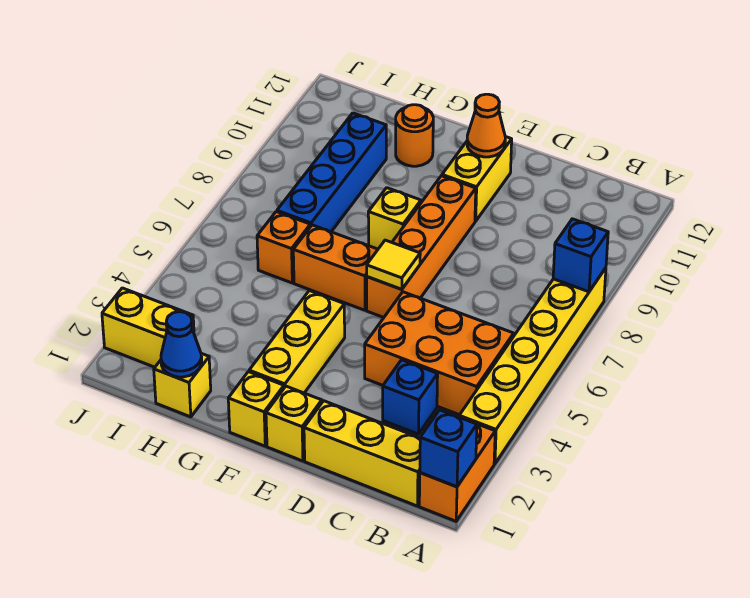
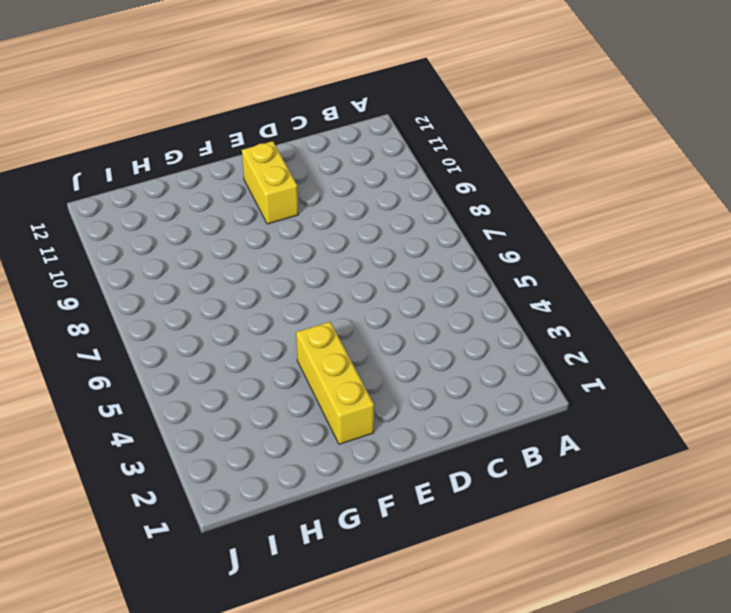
none -> orange brick A1:A2 level 1
none -> yellow brick A3:A8 level 1
none -> yellow brick B1:D1 level 1

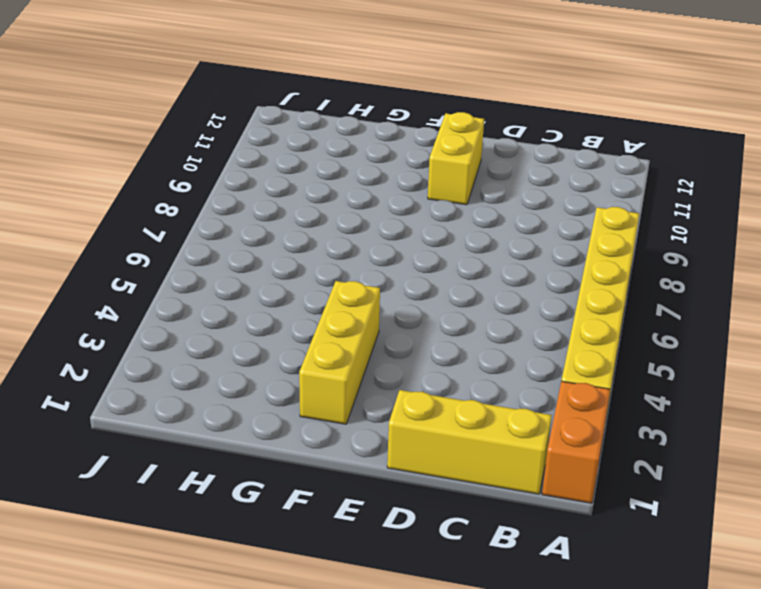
none -> orange brick B4:D5 level 1
none -> blue brick C3 level 1
none -> yellow brick E1 level 1

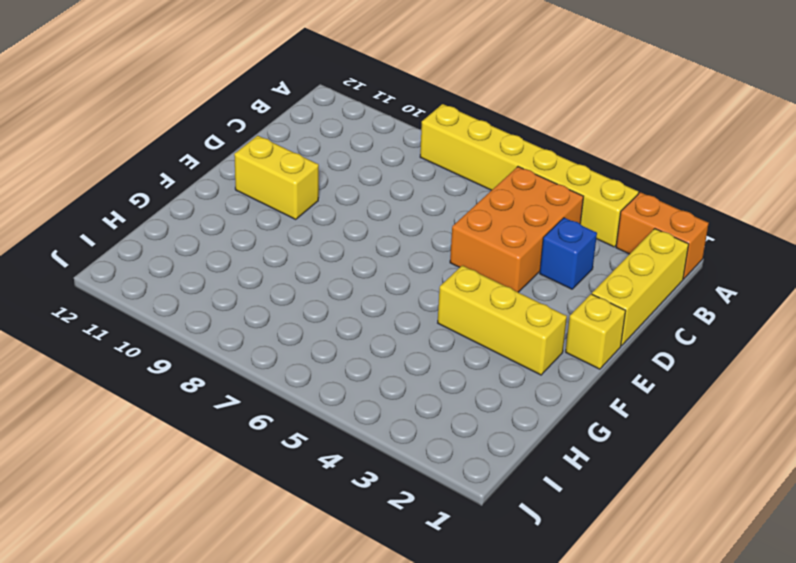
none -> orange brick E6:E9 level 1
none -> yellow brick F1 level 1
none -> orange brick F6:G6 level 1

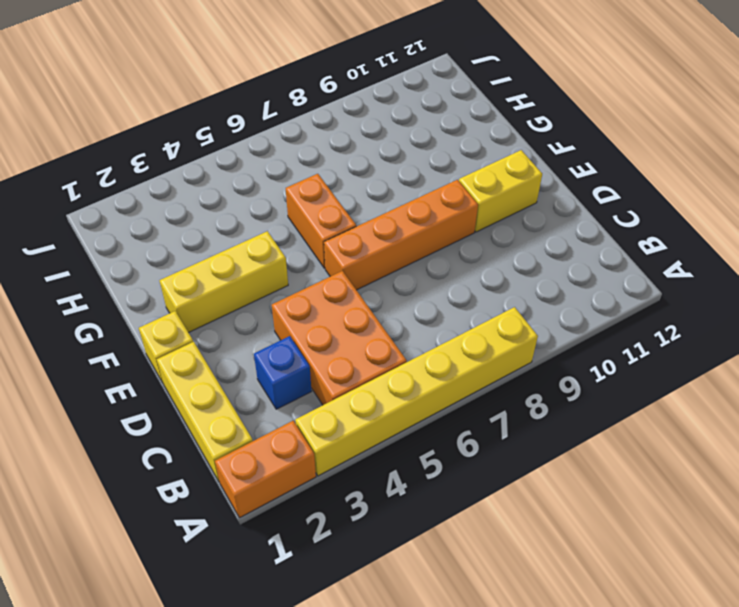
none -> yellow brick F1 level 1
none -> yellow brick F8 level 1
none -> orange round brick G11 level 1

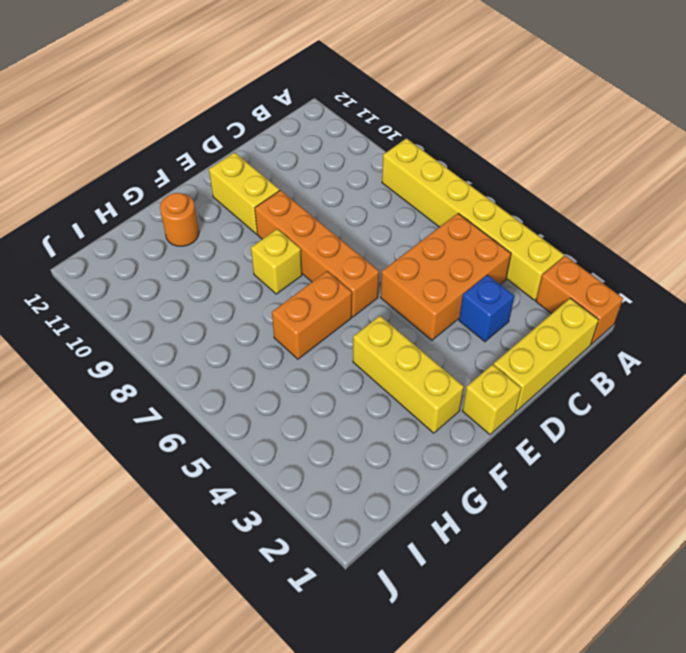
none -> yellow brick F1 level 1
none -> yellow brick H1 level 1
none -> orange brick H6 level 1

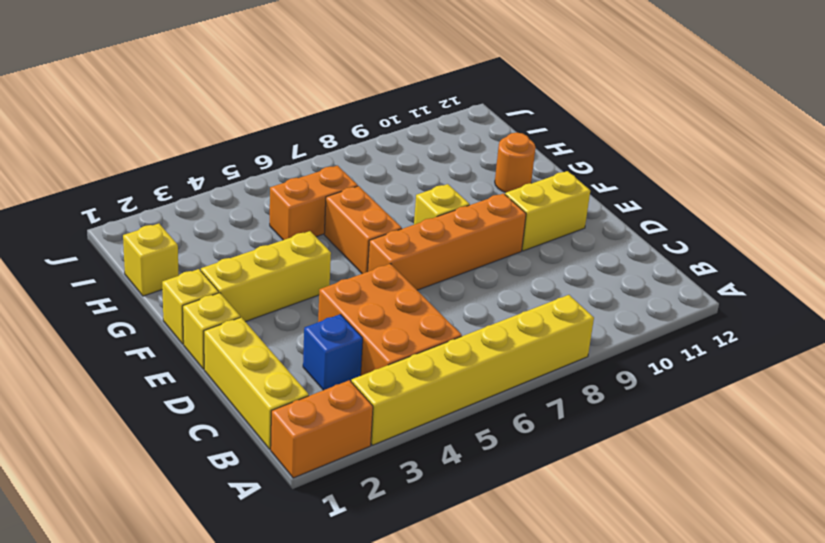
orange brick H5:H6 level 1 -> orange brick H6 level 1
none -> blue brick H7:H10 level 1
none -> yellow brick I2:J2 level 1
none -> blue brick A1 level 2

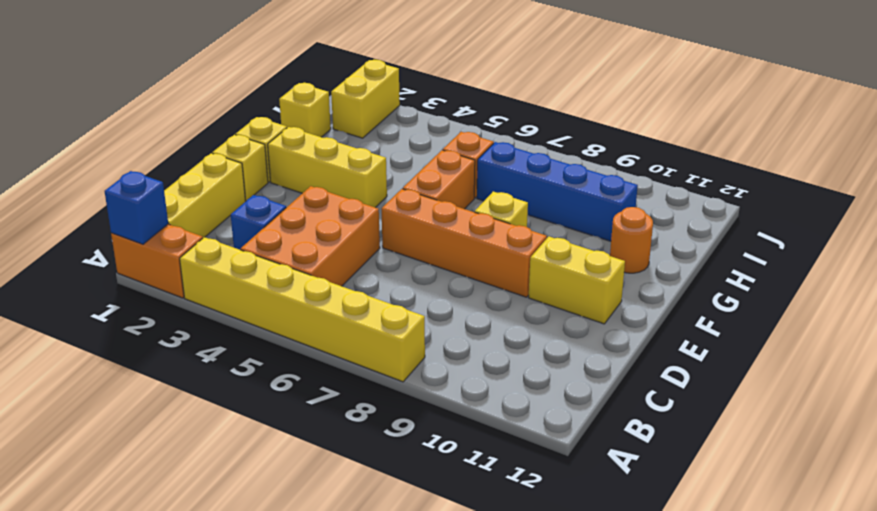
none -> blue brick A8 level 2
none -> yellow tile E6 level 2
none -> orange cone E11 level 2

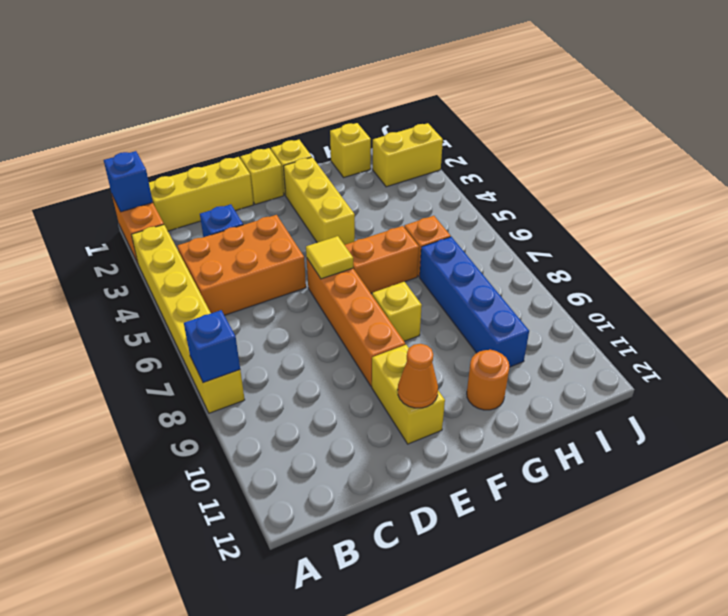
none -> blue cone H1 level 2

